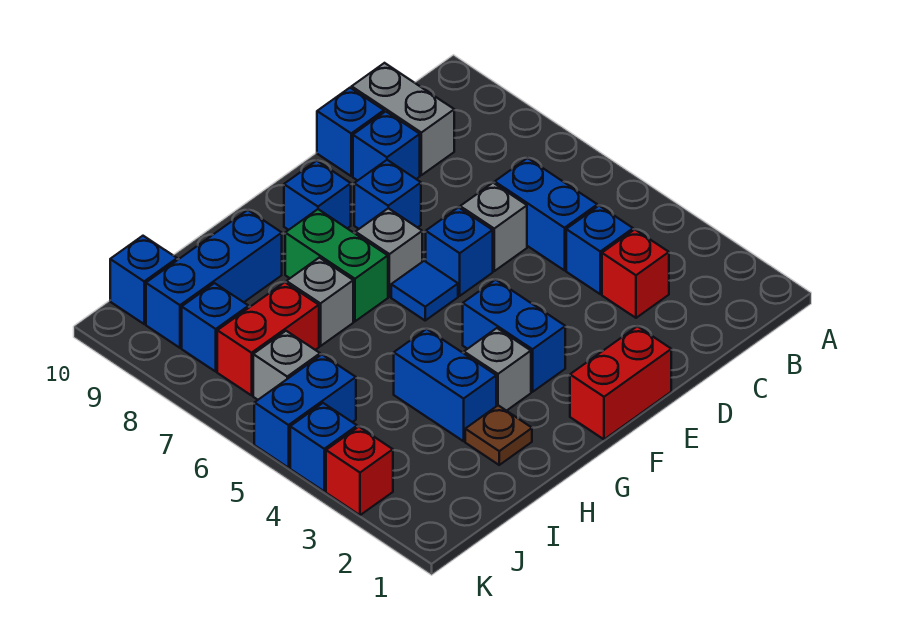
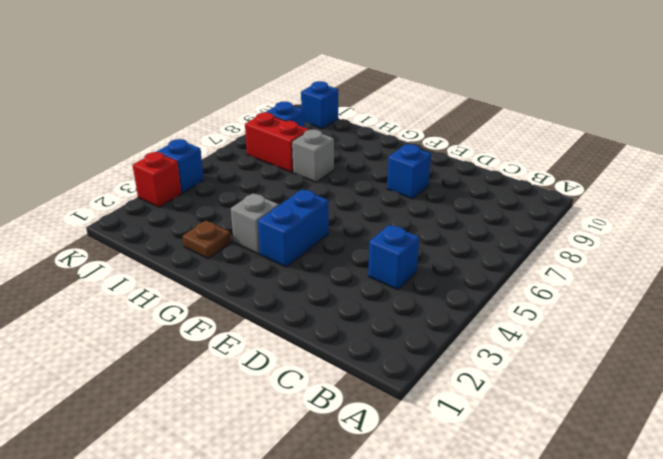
none -> red brick C3 level 1
none -> blue brick C5:C6 level 1
none -> grey brick C9:C10 level 1

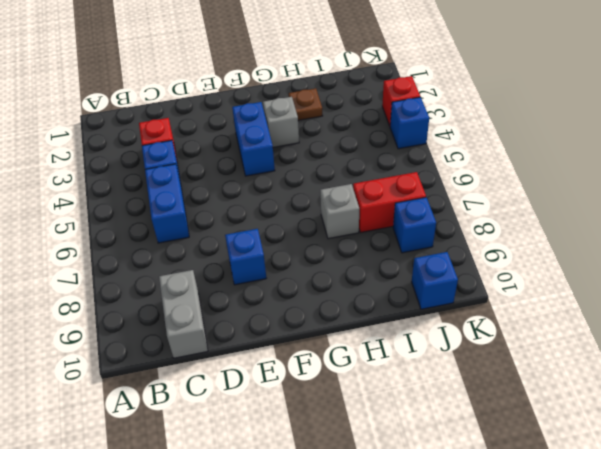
none -> grey brick D6 level 1
none -> blue brick D9 level 1
none -> blue brick D10 level 1

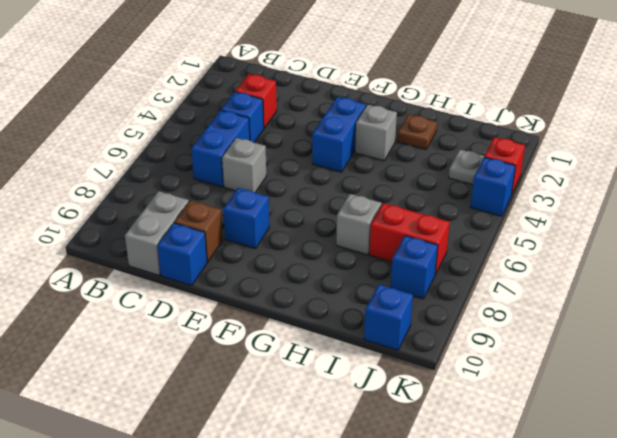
brown brick D9 level 1 -> blue brick D9 level 1
grey plate J3 level 1 -> none
none -> red brick E1:F1 level 1
none -> blue brick E6 level 1
none -> blue tile F6 level 1

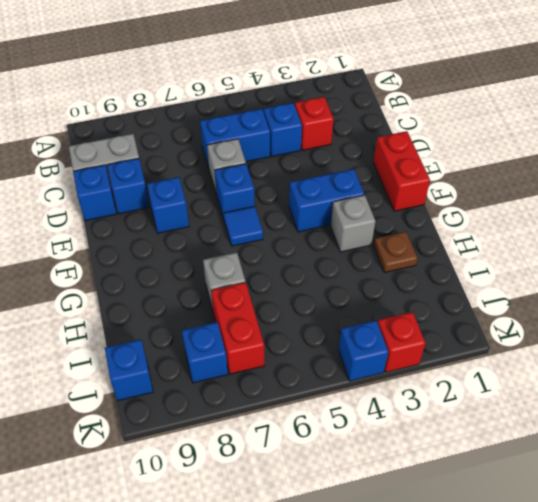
none -> grey brick F7 level 1
none -> blue brick F9 level 1
none -> green brick G7:G8 level 1

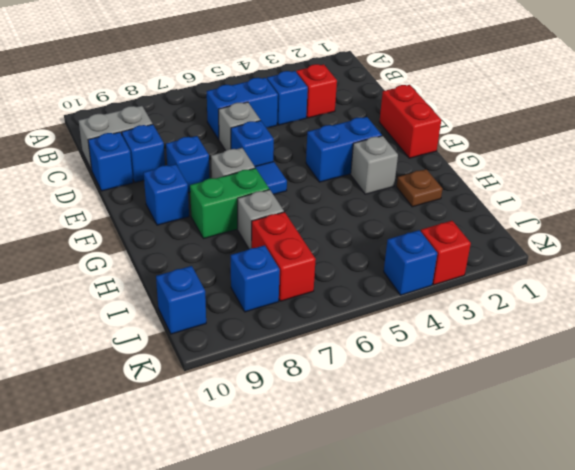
none -> blue brick H3:H4 level 1
none -> blue brick H9:J9 level 1
none -> blue brick J5:K5 level 1

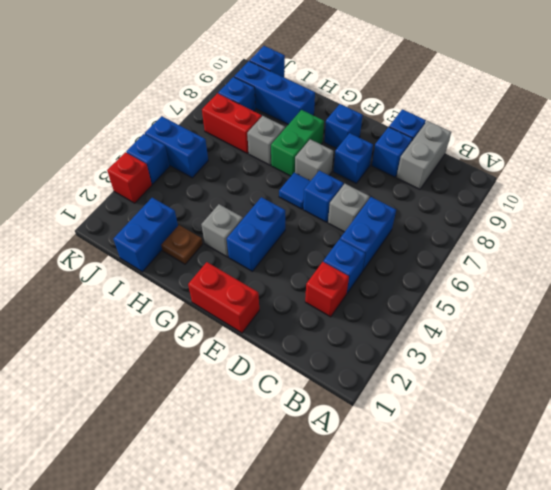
blue brick I1:I2 level 1 -> blue brick H3:H4 level 1
none -> grey brick J6 level 1

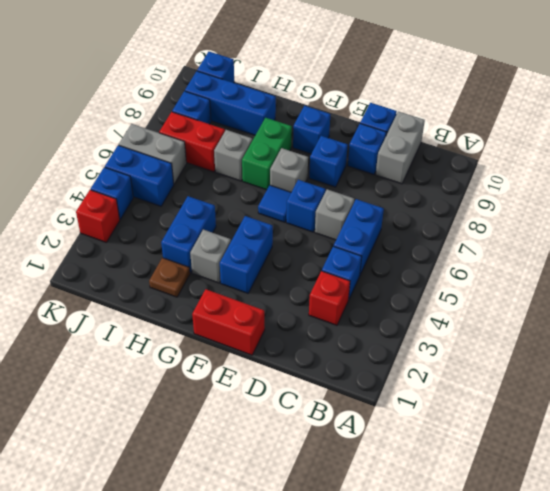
grey brick J6:K6 level 1 -> grey brick J6 level 1

